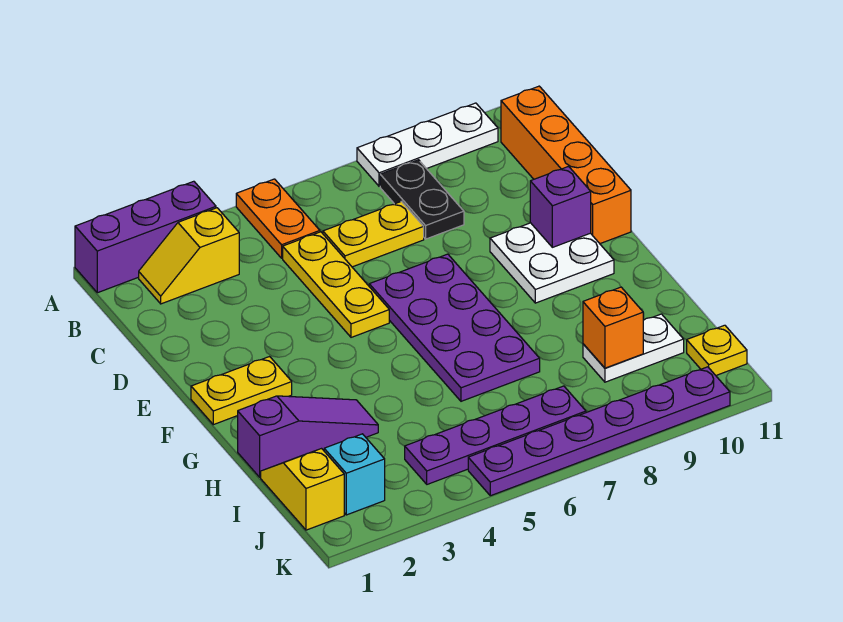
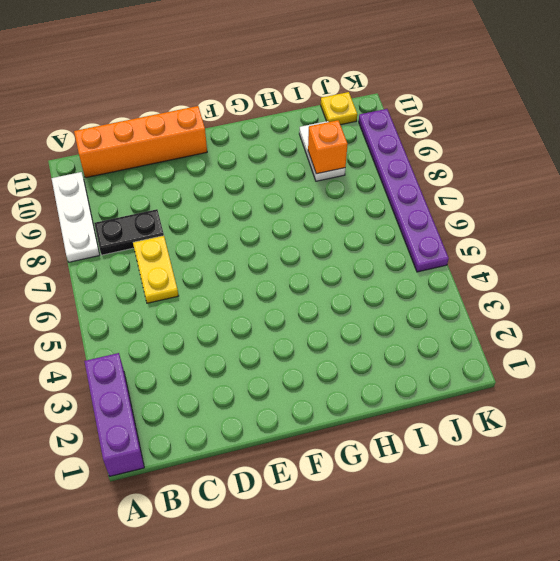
none -> orange plate A5:B5 level 1
none -> yellow slope B2:B3 level 1 top 3
none -> yellow plate C5:E5 level 1

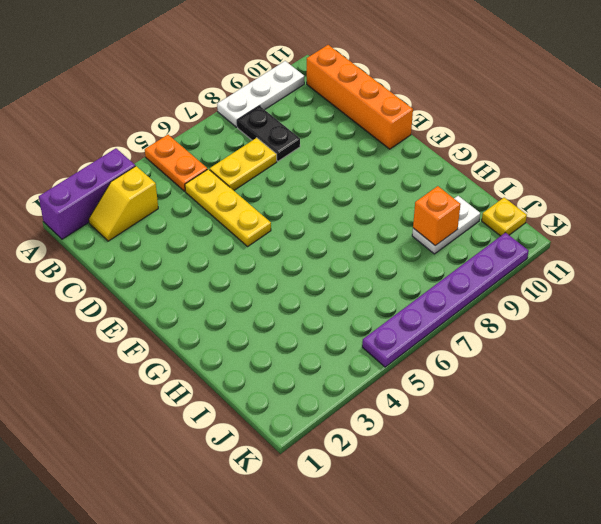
none -> purple plate E6:H7 level 1
none -> white plate E9:F10 level 1
none -> yellow plate F1:F2 level 1

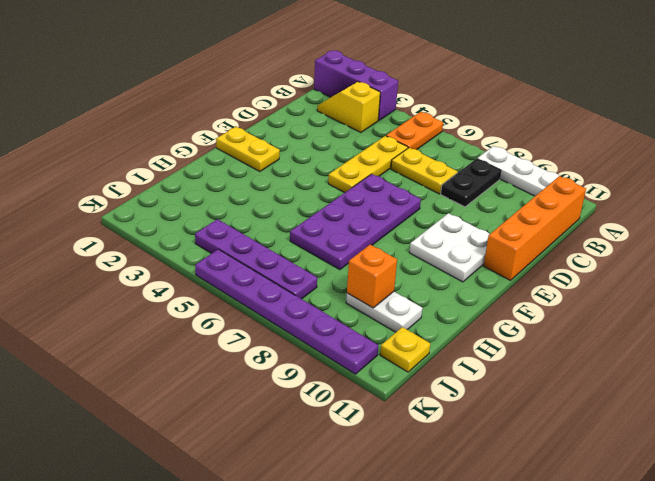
none -> purple slope H1:H3 level 1 top 1
none -> yellow slope I1:J1 level 1 top J
none -> cyan brick J2 level 1

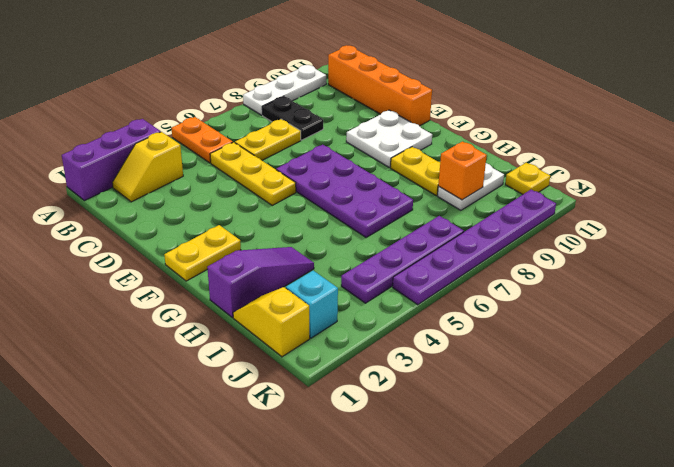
yellow plate G9:H9 level 1 -> none
none -> purple brick E10 level 2

